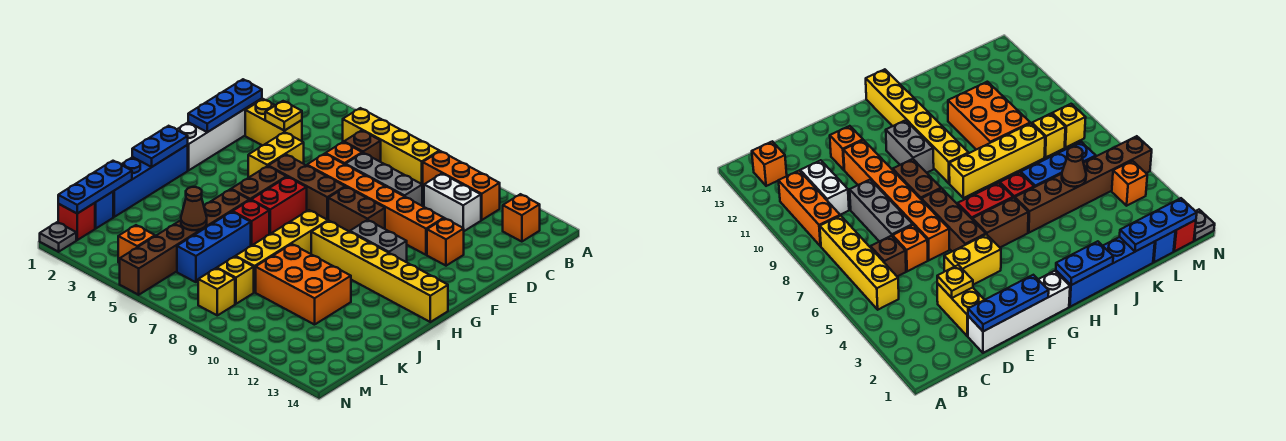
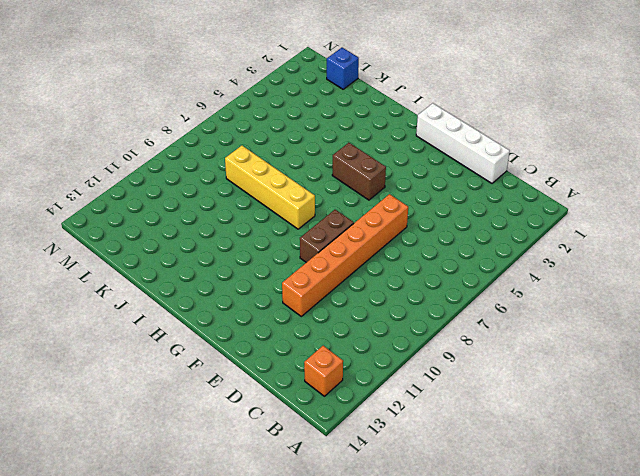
none -> yellow brick B5:B8 level 1
none -> orange brick B9:B11 level 1
none -> brown brick C6 level 1
none -> white brick C10:C11 level 1

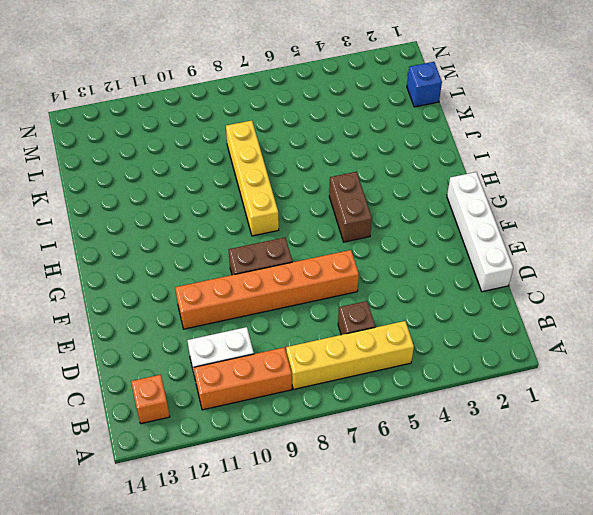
none -> yellow brick D2:D3 level 1
none -> orange brick D6 level 1
none -> grey brick D7:D9 level 1
none -> yellow brick E4:F4 level 1

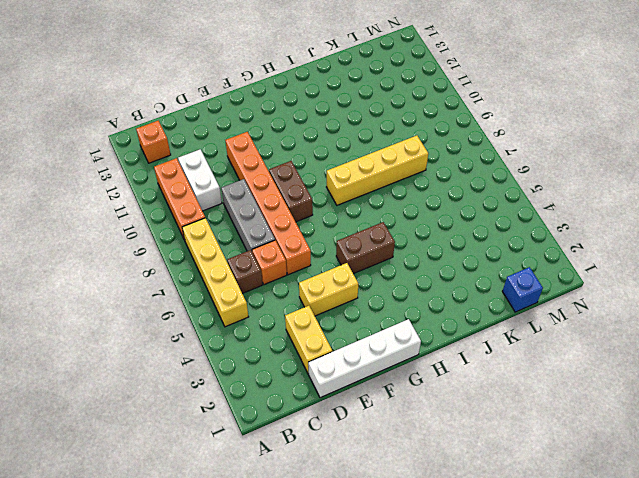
none -> orange brick E12 level 1
none -> brown brick F5:F7 level 1
none -> red brick G6:H6 level 1
none -> grey brick G10:G11 level 1

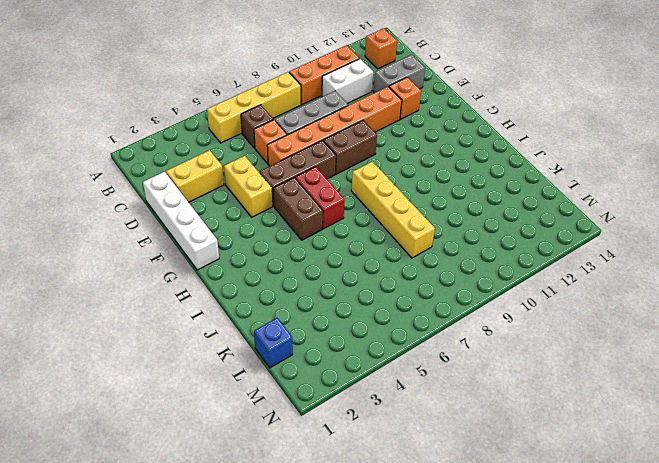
grey brick D12:D13 level 1 -> grey brick G10:G11 level 1
none -> blue brick H1:K1 level 1
none -> yellow brick H9:H14 level 1
none -> brown brick I5:N5 level 1
none -> red brick I6 level 1

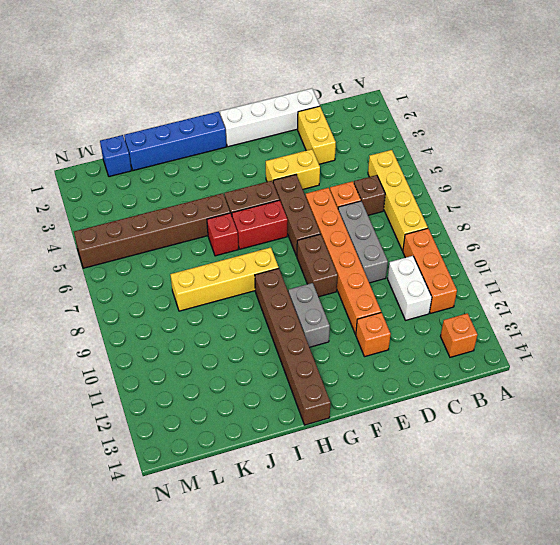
brown brick H9:H14 level 1 -> yellow brick H9:H14 level 1
none -> blue brick J6:L6 level 1
none -> orange brick J9:K11 level 1
none -> yellow brick L8 level 1
none -> red brick M1 level 1

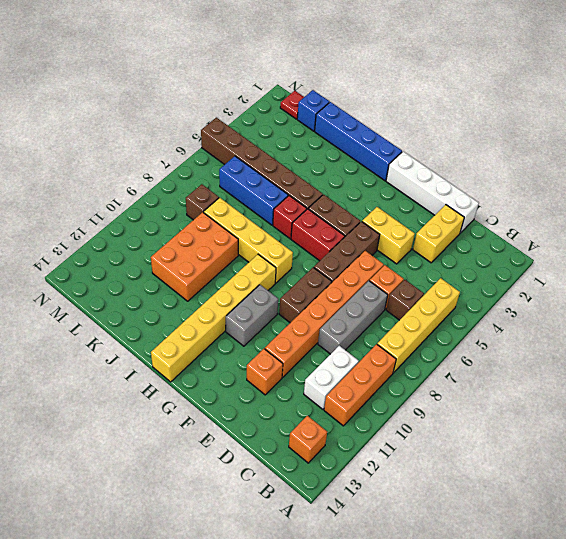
brown brick L8 level 1 -> yellow brick L8 level 1
red plate M1 level 1 -> red brick M1 level 1
none -> orange brick M4 level 1
none -> yellow brick M8 level 1
none -> grey plate N1 level 1
none -> blue plate D1:F1 level 2

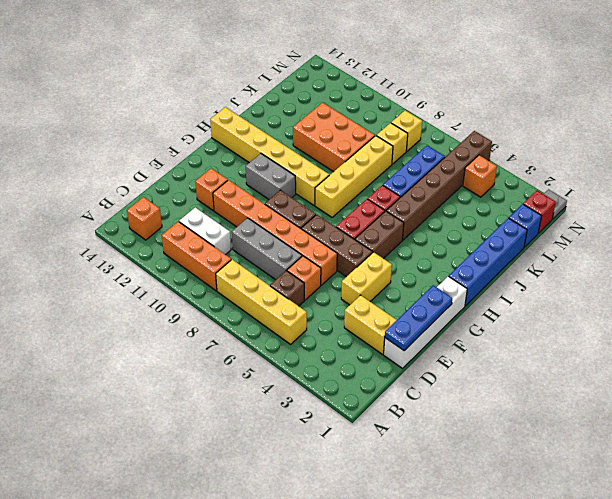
none -> yellow plate D3 level 2
none -> blue plate H1:I1 level 2
none -> blue plate K1:M1 level 2
none -> brown cone K5 level 2

